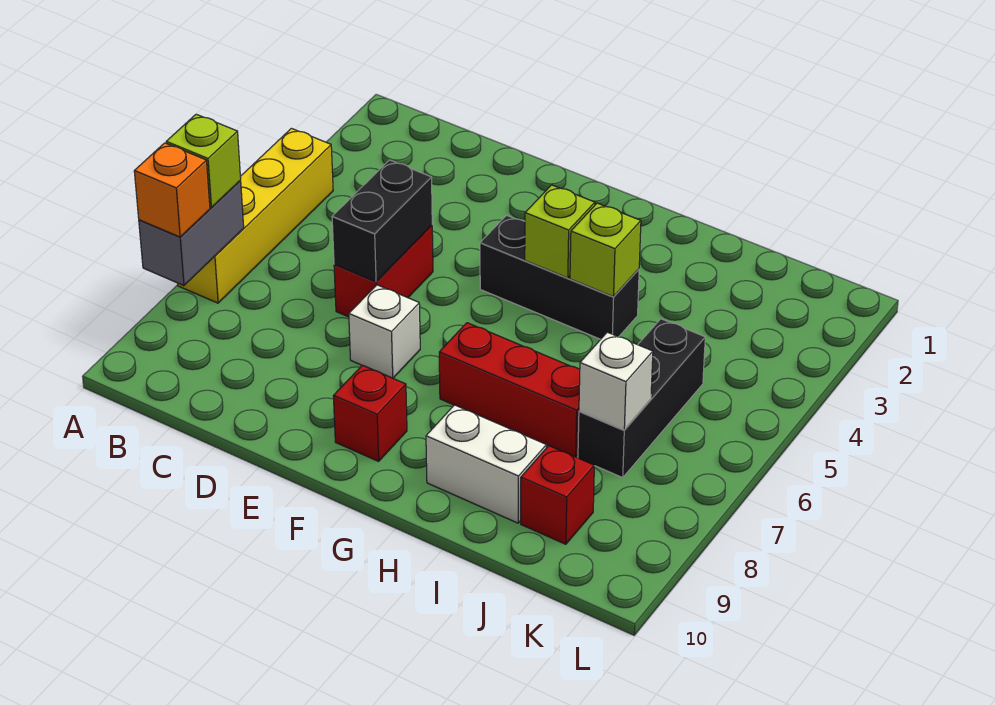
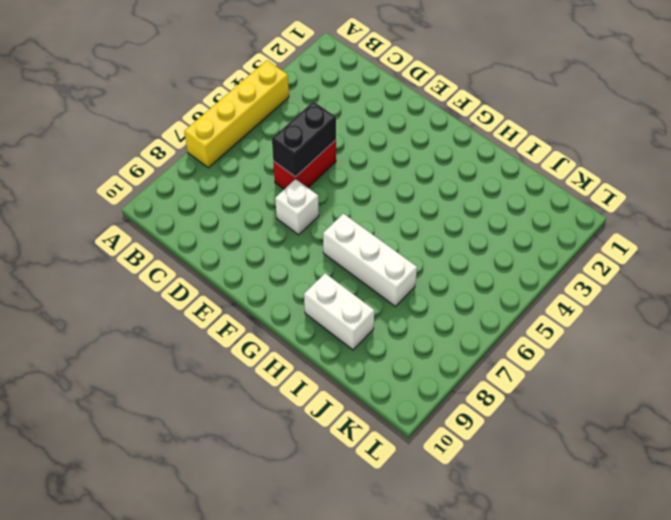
white brick G7:I7 level 1 -> red brick G7:I7 level 1
none -> black brick F4:H4 level 1
none -> red brick F9 level 1
none -> black brick J5:J7 level 1

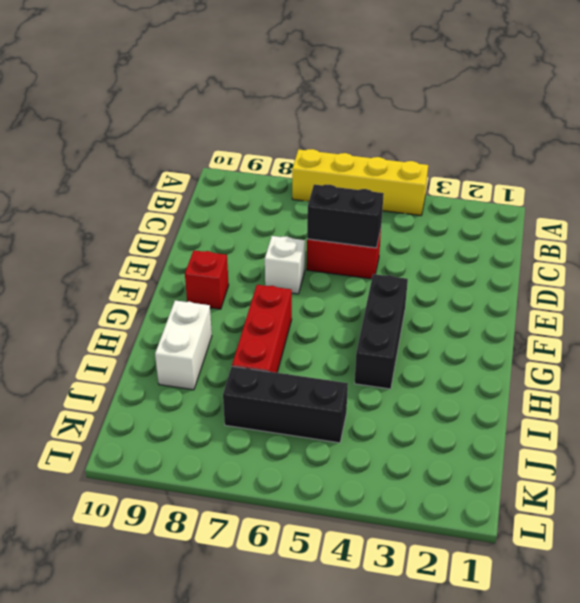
none -> red brick J9 level 1
none -> grey brick A7:A8 level 2
none -> lime brick G4 level 2

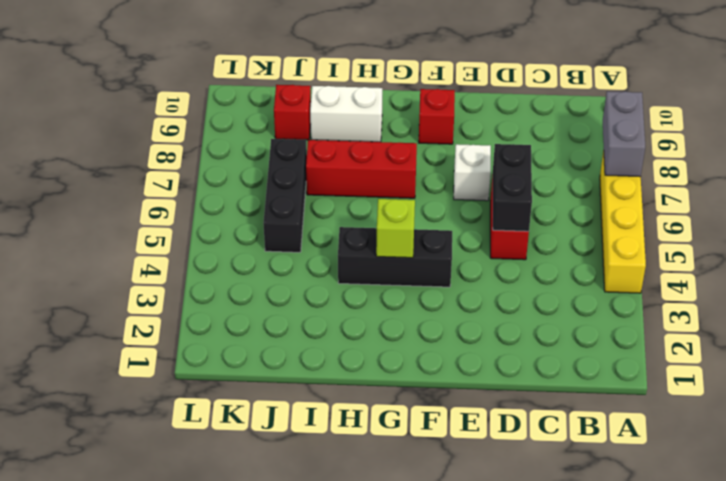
none -> lime brick H4 level 2
none -> white brick J7 level 2
none -> lime brick A7 level 3

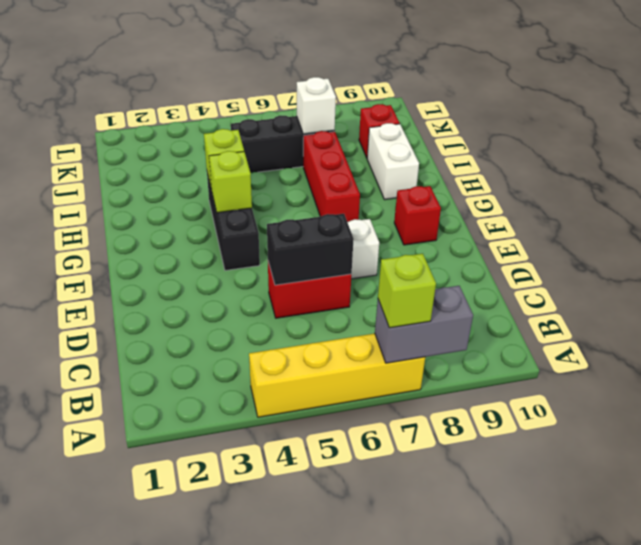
none -> orange brick A8 level 3

